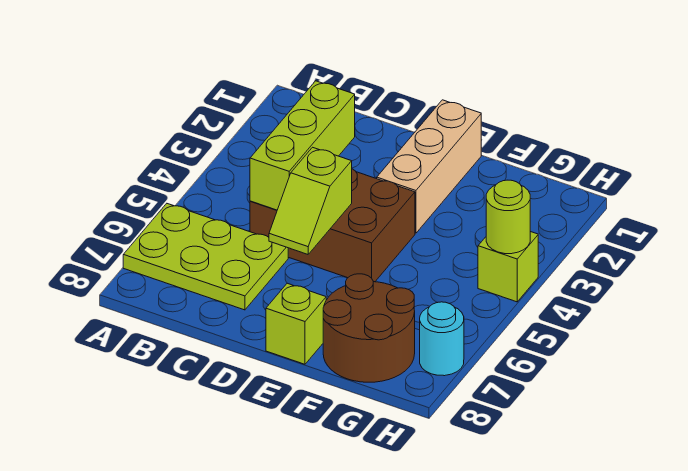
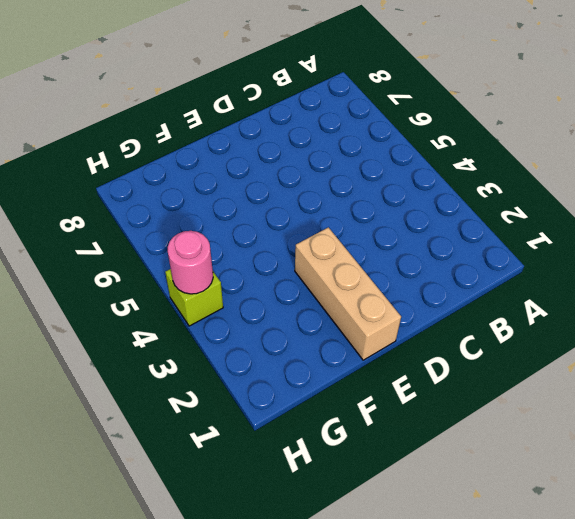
pink round brick H4 level 2 -> lime round brick H4 level 2
none -> lime plate A6:C7 level 1
none -> brown brick C4:E5 level 1

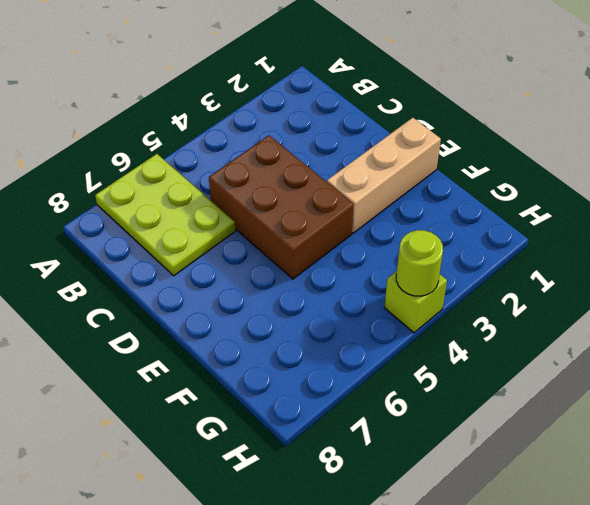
none -> lime brick E8 level 1
none -> brown round brick F7:G8 level 1

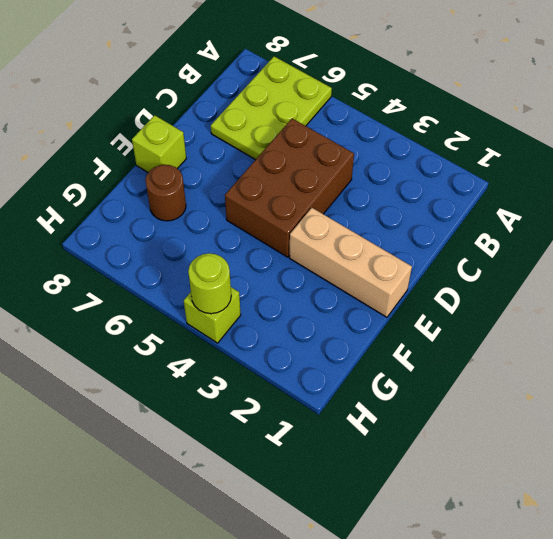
brown round brick F7 level 1 -> brown round brick F7:G8 level 1
none -> cyan round brick H7 level 1
none -> lime brick C3:C5 level 2

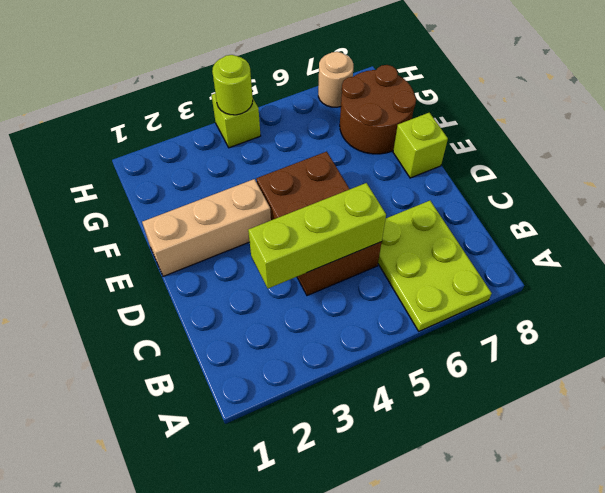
tan round brick H7 level 1 -> cyan round brick H7 level 1
none -> lime slope D5:D6 level 2 top 5

